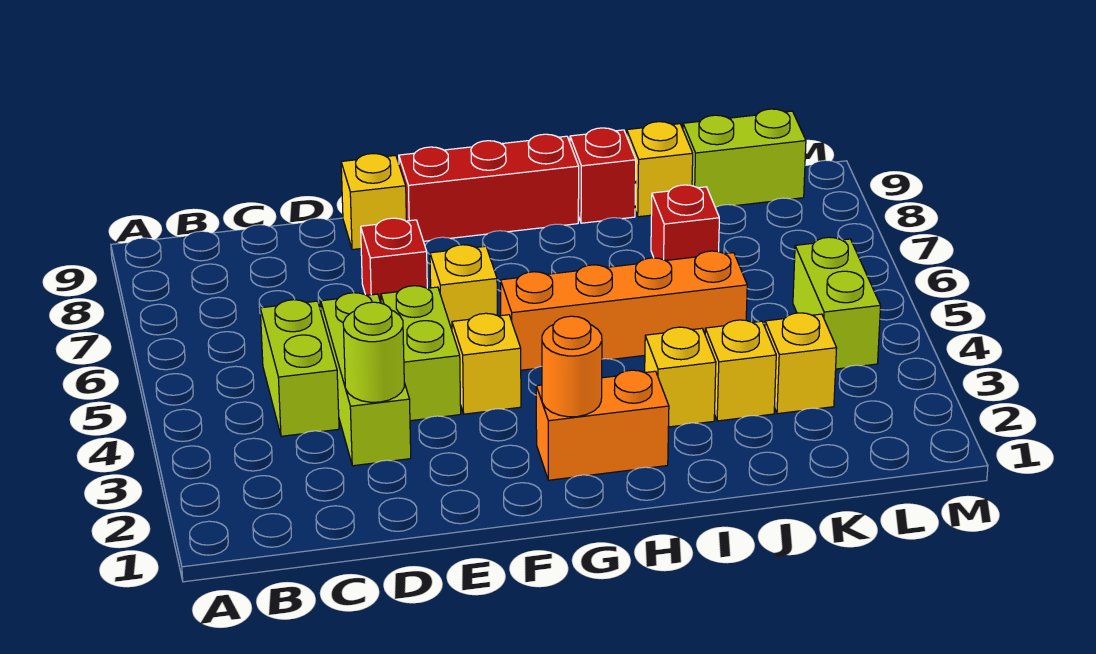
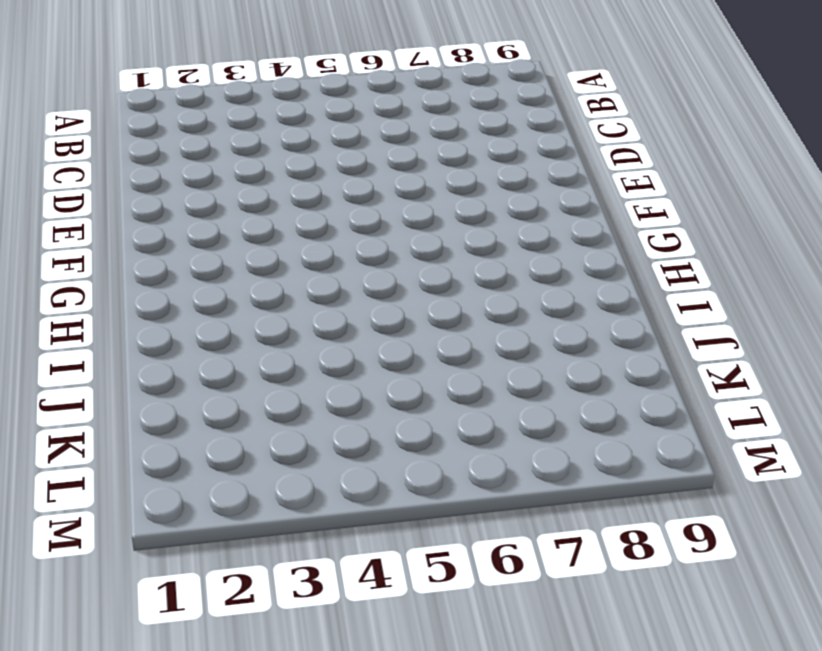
none -> lime brick C4:C5 level 1
none -> lime brick D3:D5 level 1
none -> lime brick E4:E5 level 1

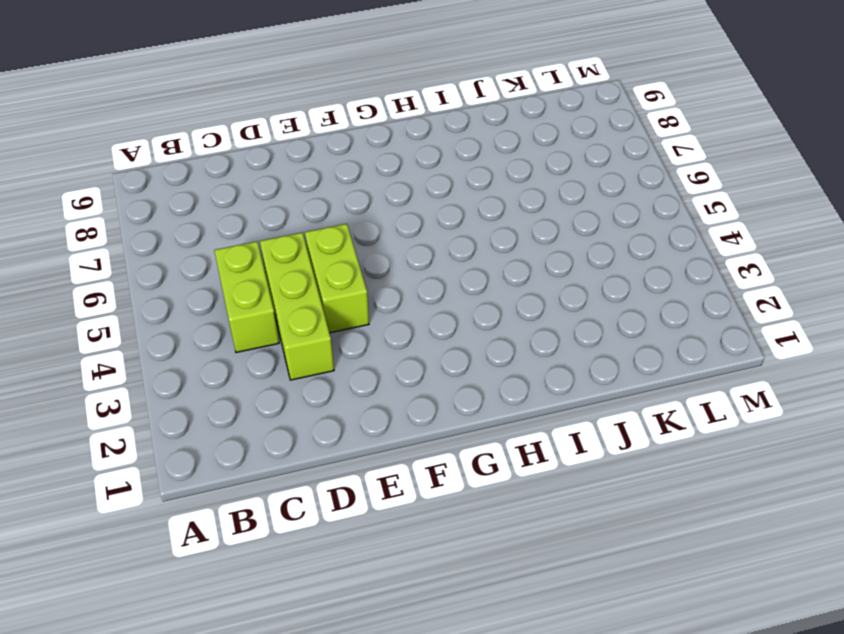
none -> red brick E7 level 1
none -> yellow brick E9 level 1
none -> yellow brick F4 level 1

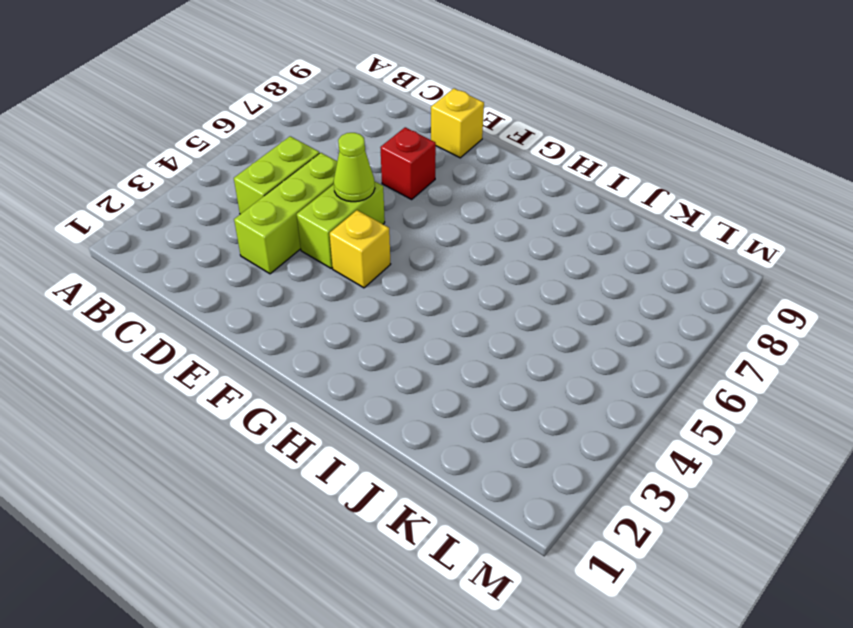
lime cone E5 level 2 -> none
none -> yellow brick F6 level 1
none -> red brick F9:H9 level 1
none -> orange brick G2:H2 level 1

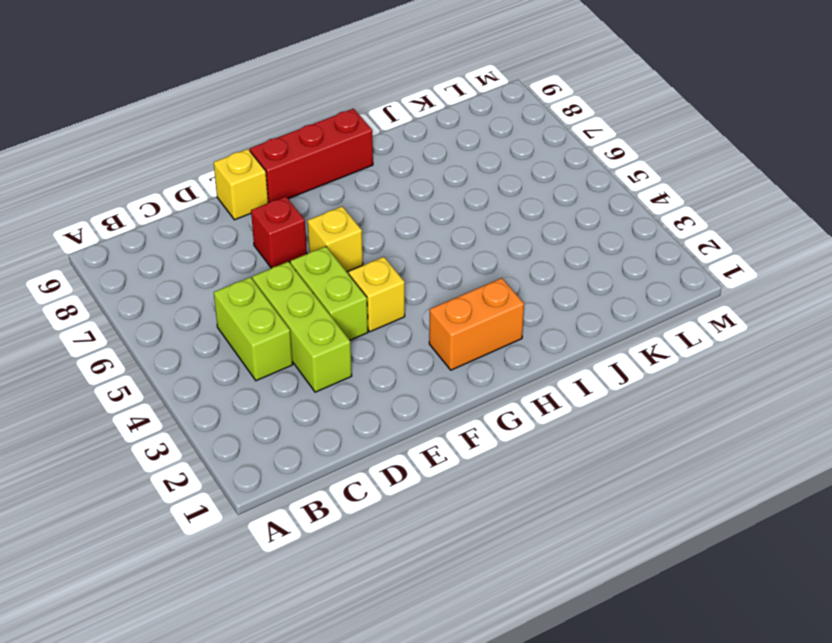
none -> orange brick G5:J5 level 1
none -> yellow brick I3 level 1
none -> red brick I9 level 1

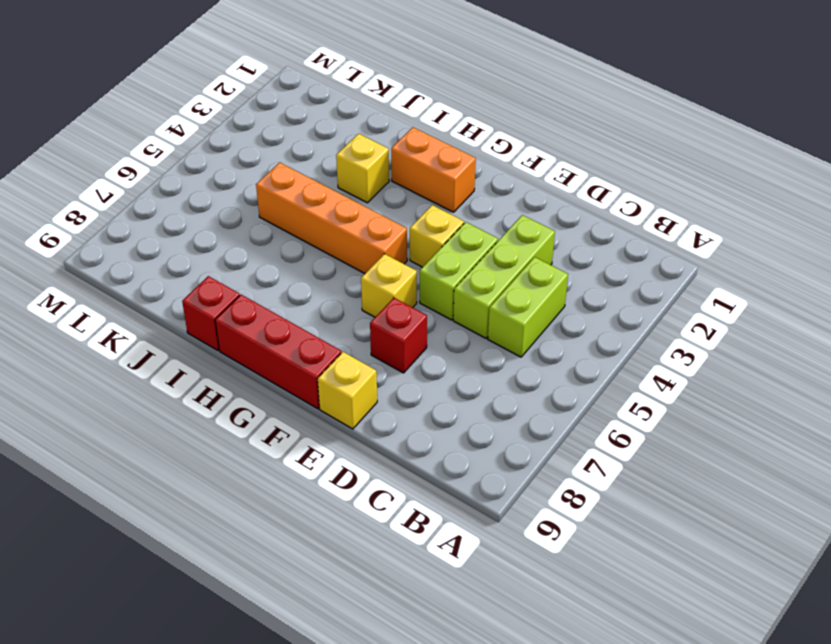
none -> yellow brick J3 level 1
none -> red brick J7 level 1
none -> yellow brick J9 level 1

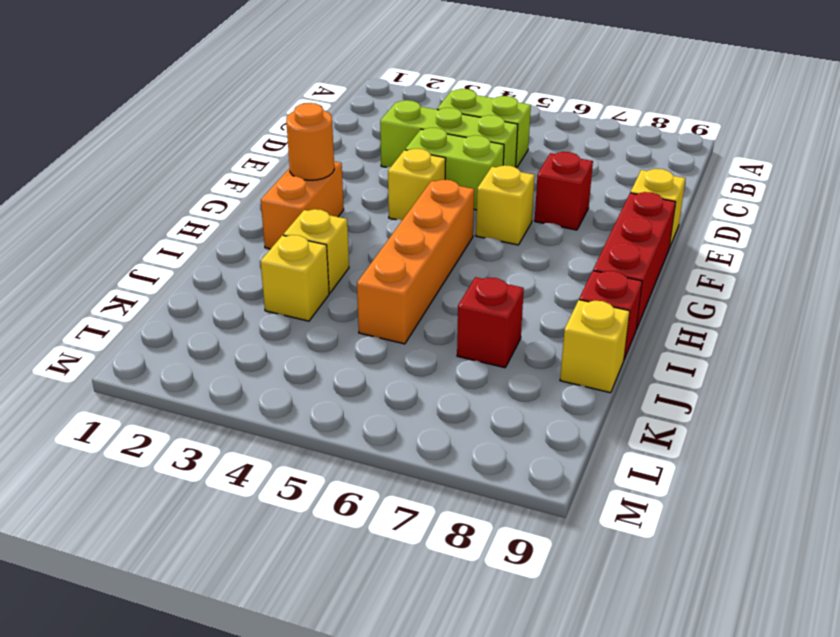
none -> yellow brick K3 level 1
none -> lime brick K9:L9 level 1
none -> lime brick L4:L5 level 1

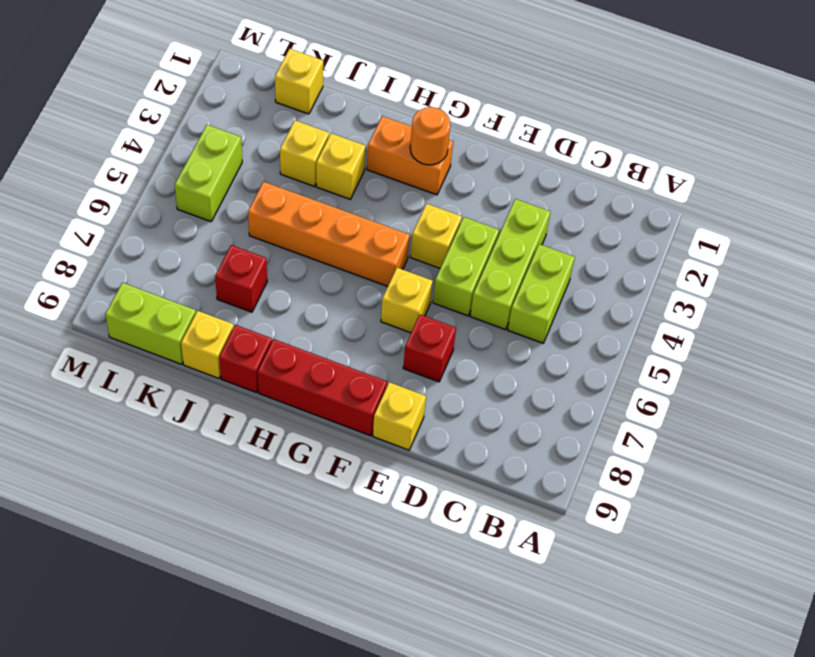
yellow brick K1 level 1 -> yellow brick K3 level 1
none -> lime round brick D3 level 2

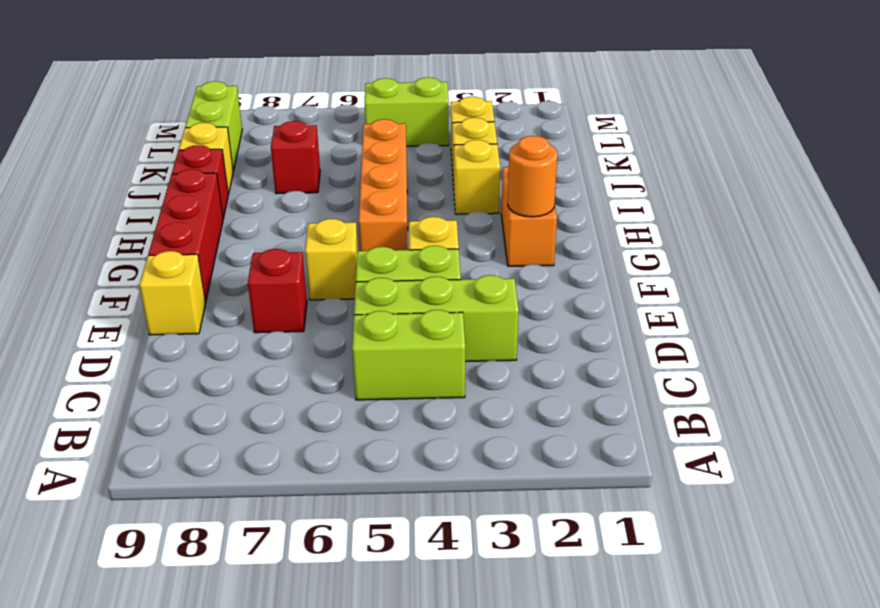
none -> lime round brick D3 level 2

